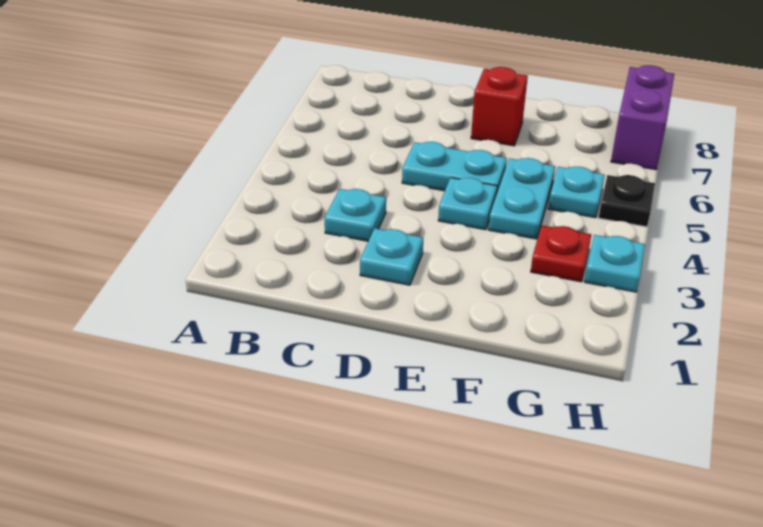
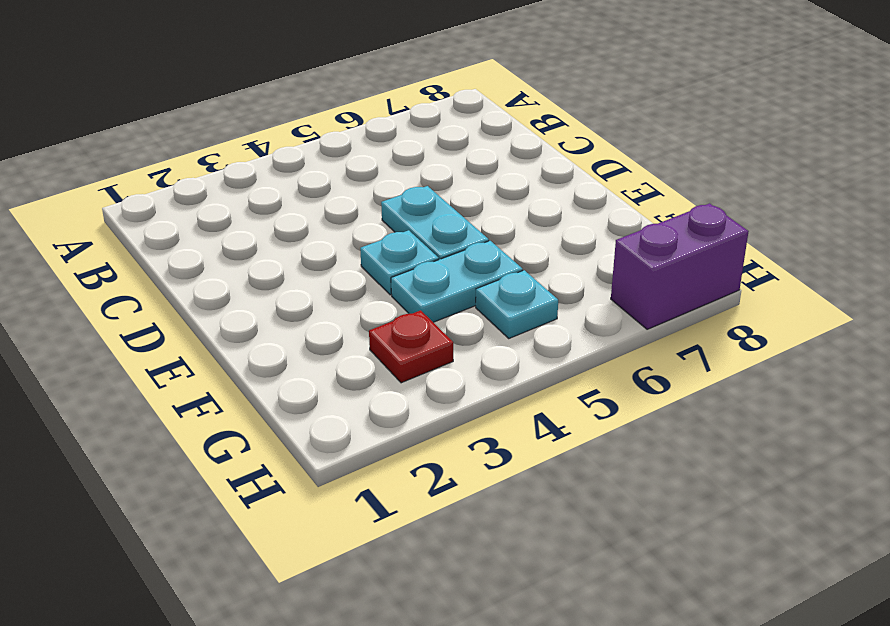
none -> cyan plate C3 level 1
none -> cyan plate D2 level 1

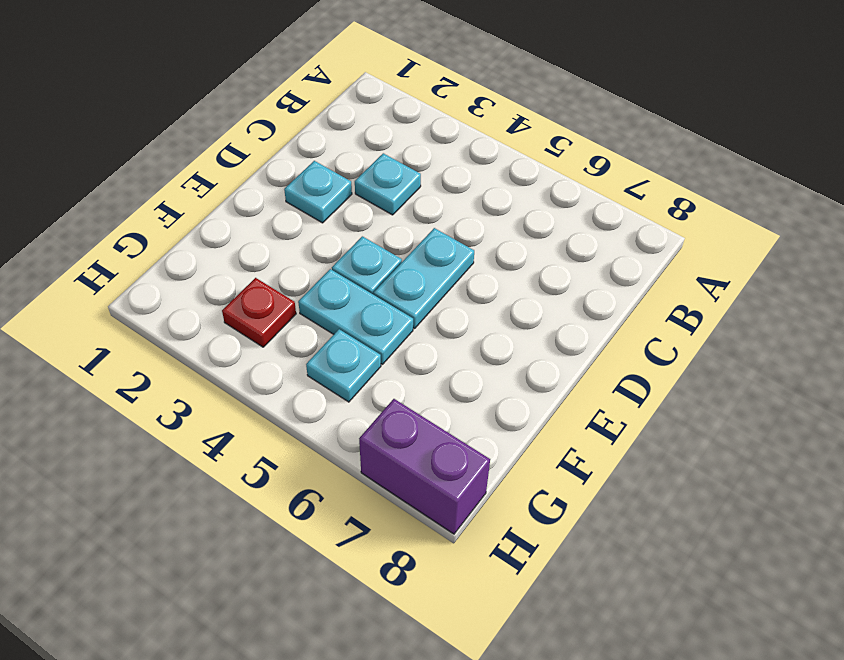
none -> red brick E7 level 1
none -> cyan plate H3 level 1

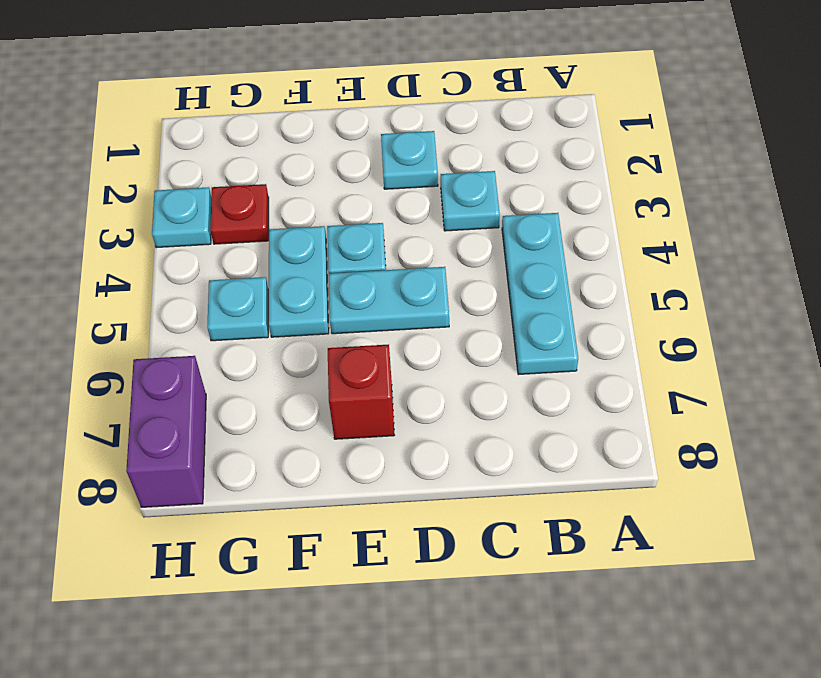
cyan plate B4:B6 level 1 -> none
none -> black plate H5 level 1

